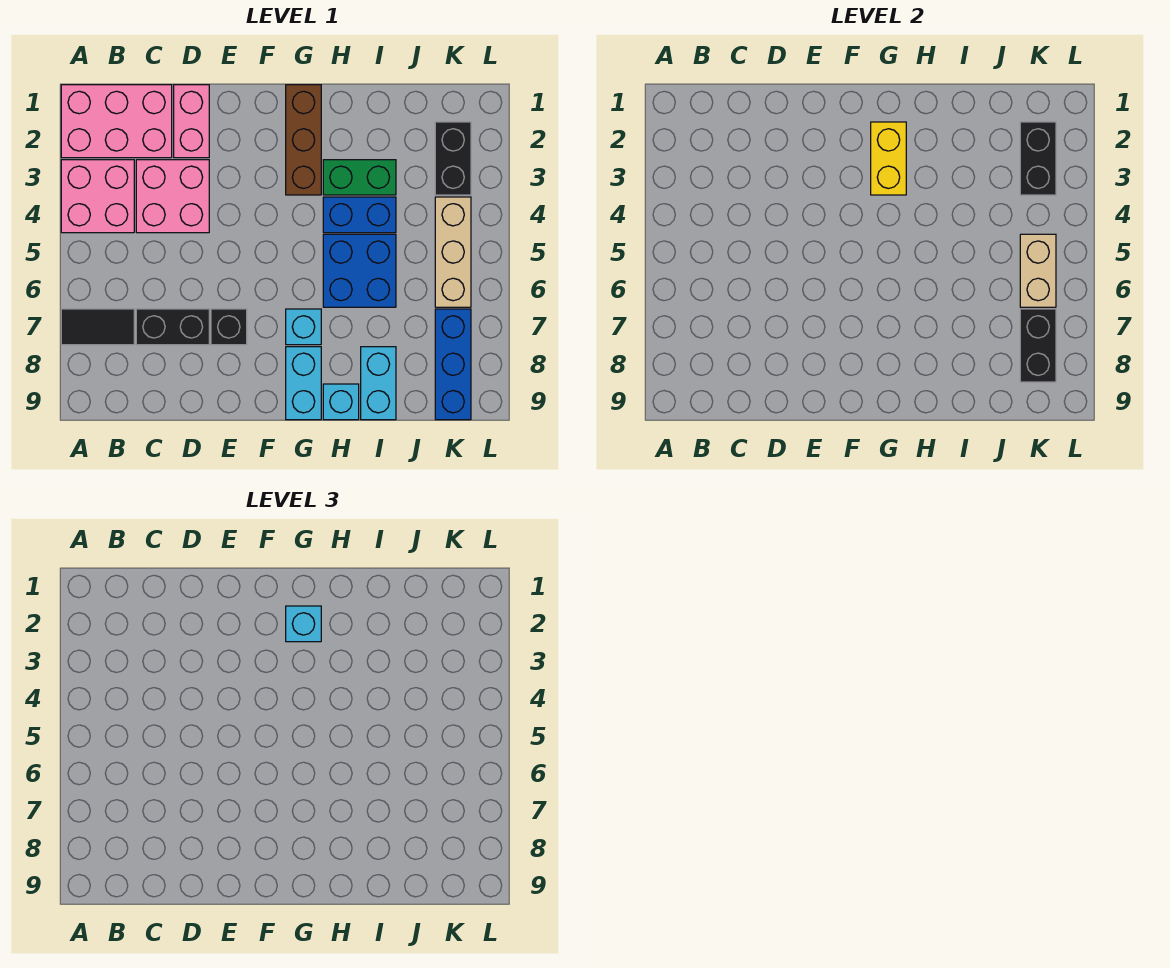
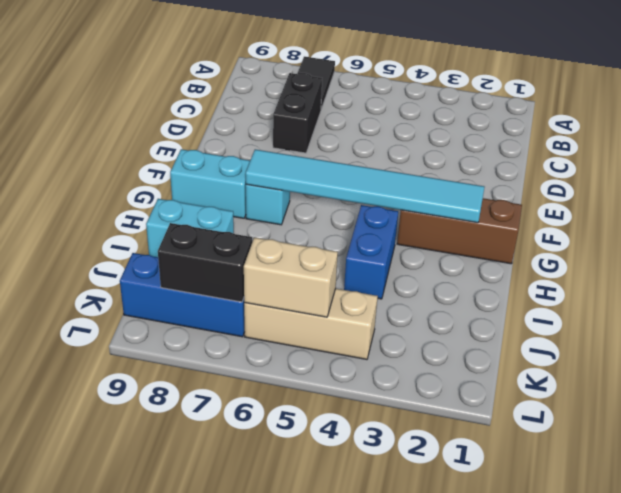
cyan tile G2:G7 level 2 -> yellow brick G2:G3 level 2
none -> pink brick A1:C2 level 1
none -> pink brick A3:B4 level 1
none -> pink brick C3:D4 level 1

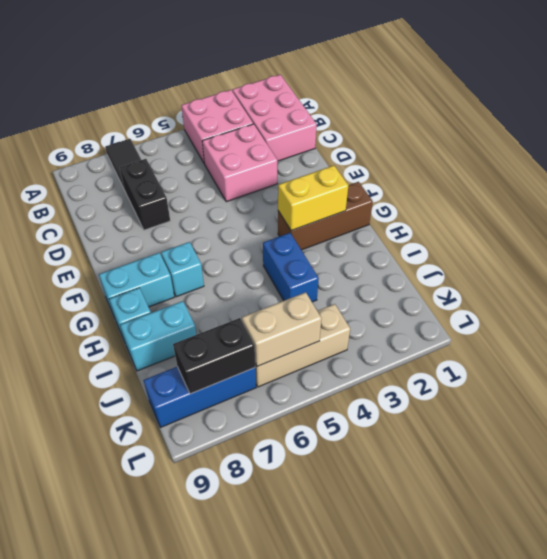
none -> pink brick D1:D2 level 1
none -> black brick E7 level 1
none -> green brick H3:I3 level 1

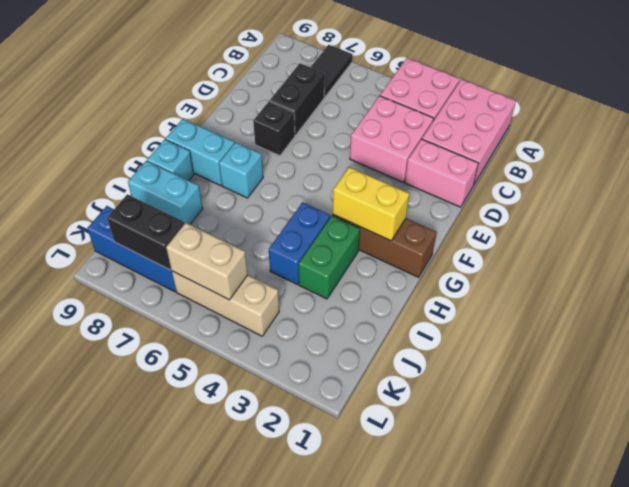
none -> blue brick H5:I6 level 1
none -> black brick K2:K3 level 1
none -> black brick K2:K3 level 2

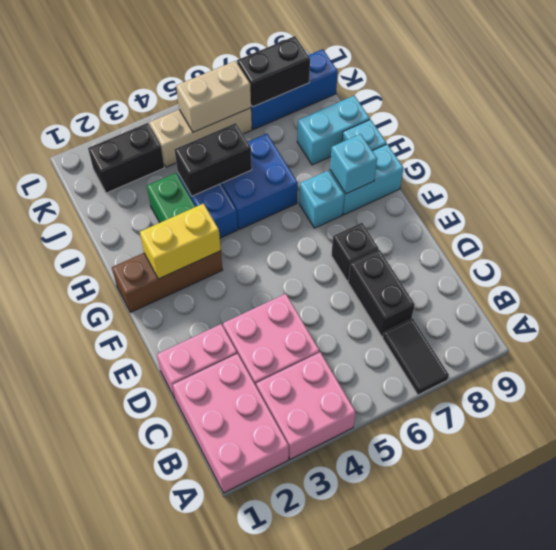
cyan brick G8 level 2 -> cyan brick G2 level 3
black brick I4:I5 level 2 -> black brick K2:K3 level 2

